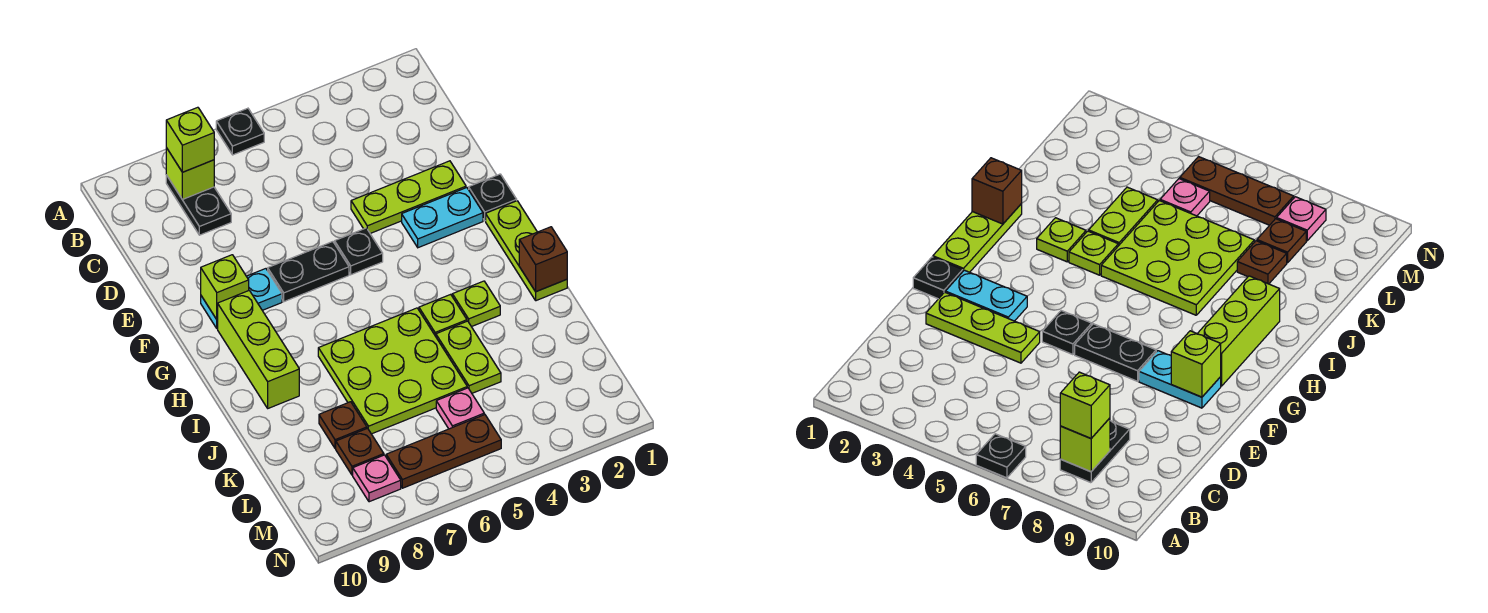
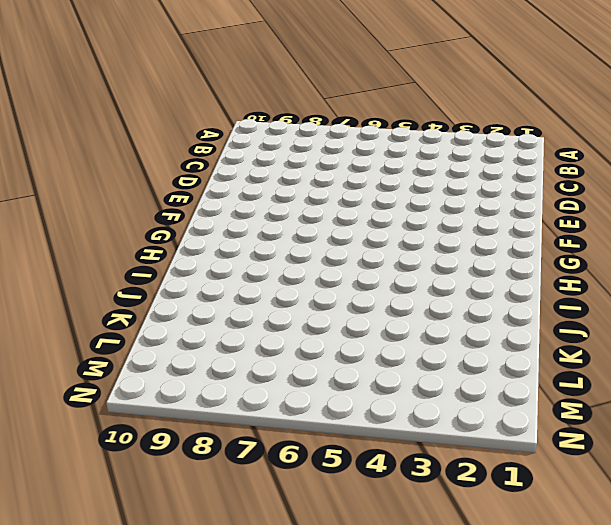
none -> black plate A6 level 1
none -> black plate B8:C8 level 1
none -> lime plate E2:E4 level 1

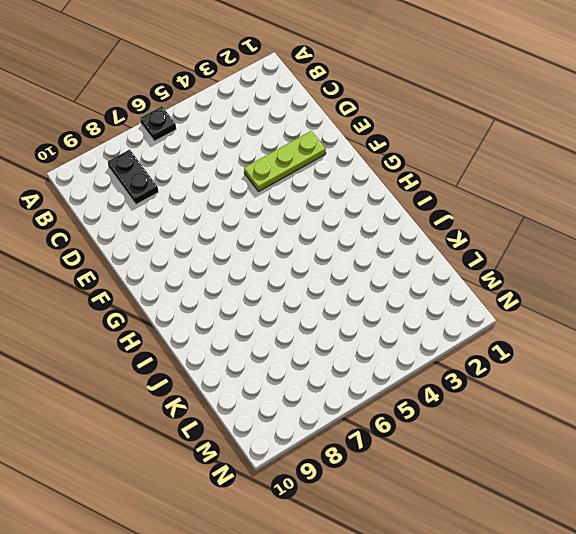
none -> black plate F1 level 1
none -> cyan plate F2:F3 level 1
none -> black plate F5 level 1

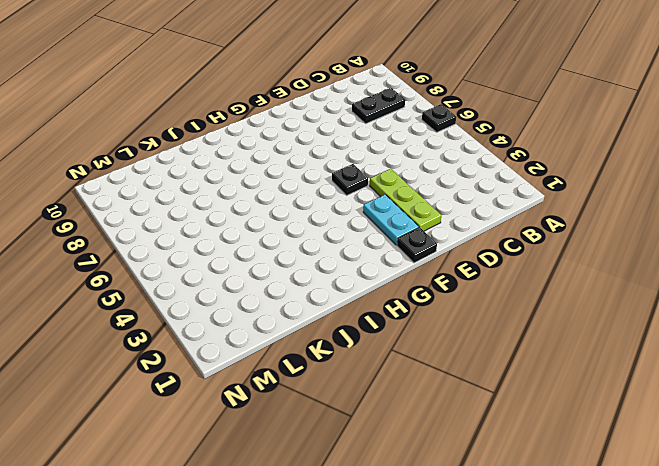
none -> black plate F6:F7 level 1
none -> cyan plate F8:F9 level 1
none -> lime plate G1:I1 level 1

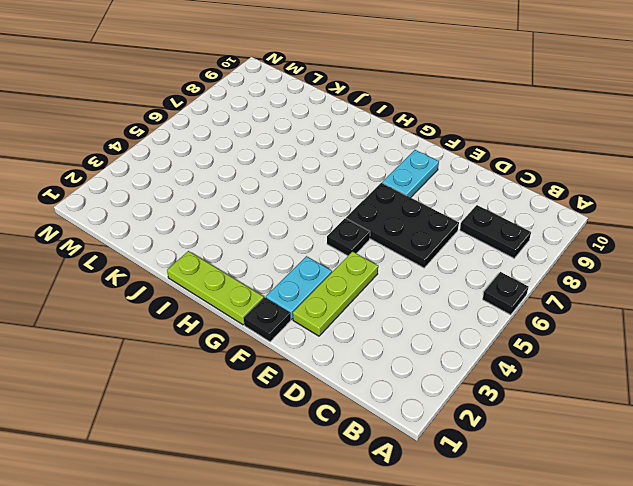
black plate D6:F7 level 1 -> black plate F6:F7 level 1
none -> lime brick G9:I9 level 1
none -> lime plate I3 level 1
none -> lime plate I4 level 1

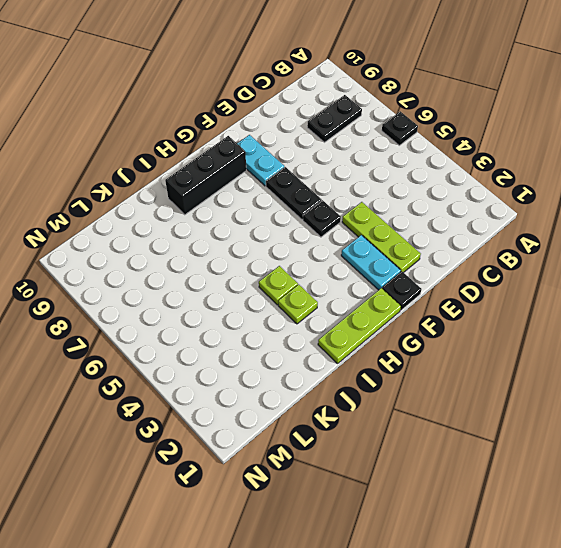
black brick G9:I9 level 1 -> lime brick G9:I9 level 1
none -> lime plate I5:K7 level 1
none -> lime plate J4:K4 level 1
none -> brown plate K8 level 1

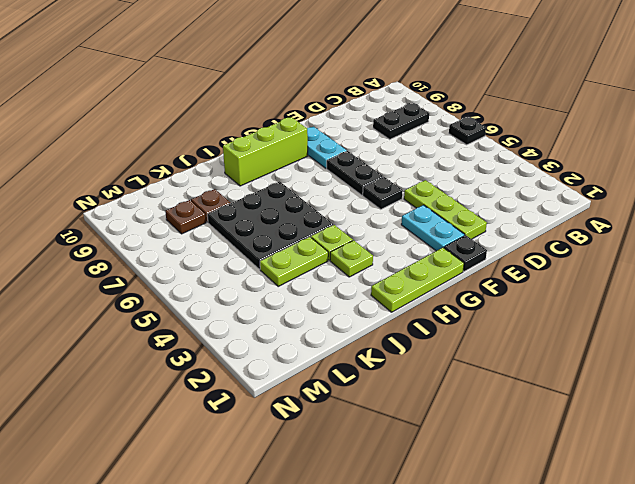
black plate I5:K7 level 1 -> lime plate I5:K7 level 1
none -> pink plate L5 level 1
none -> brown plate M5:M7 level 1
none -> pink plate M8 level 1

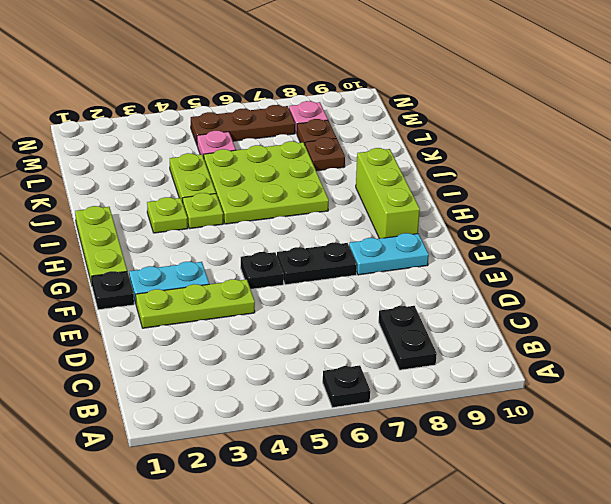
none -> lime brick B8 level 2
none -> lime brick F9 level 2
none -> brown brick I1 level 2

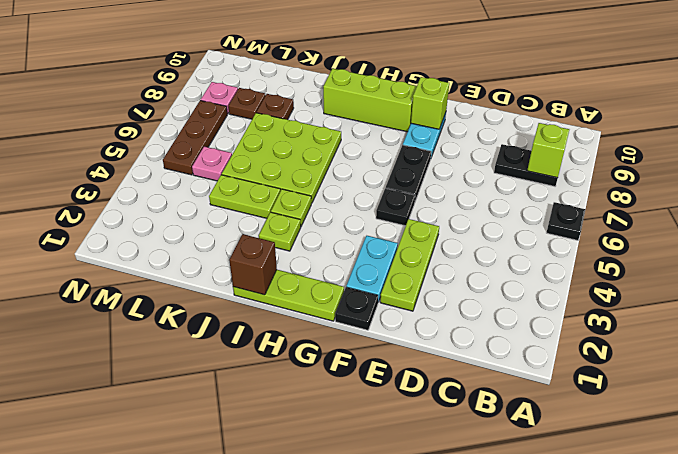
none -> lime brick B8 level 3

